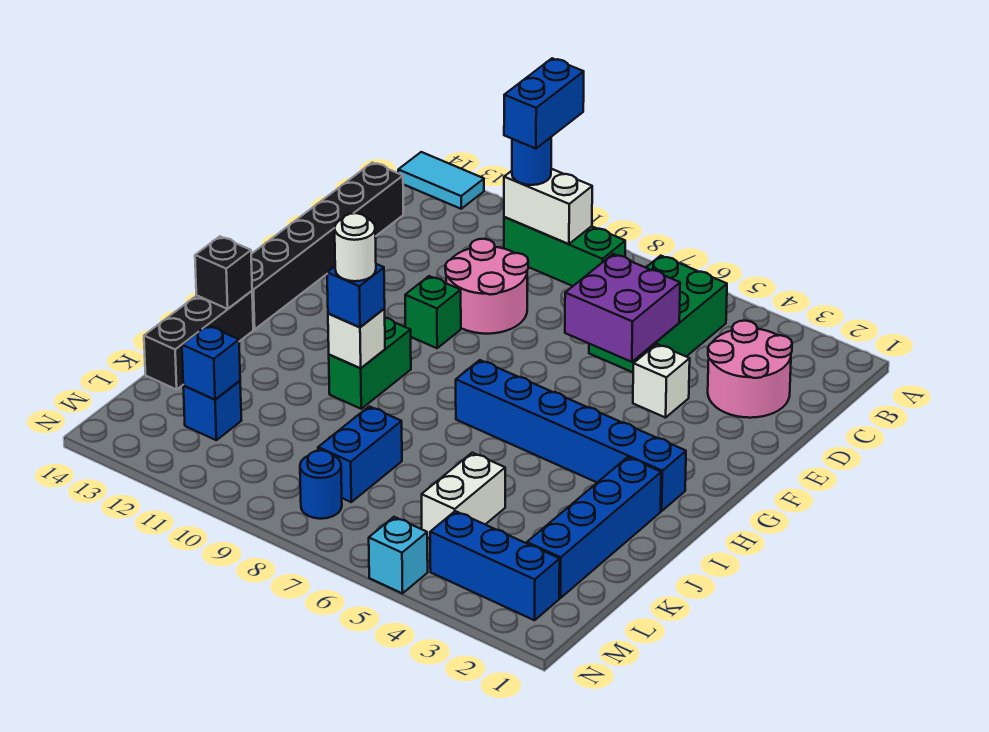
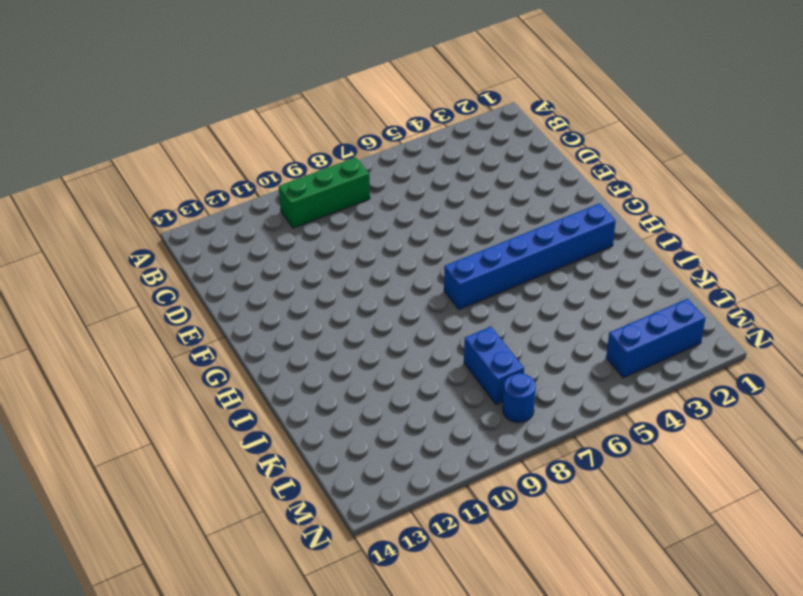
none -> cyan tile A13:A14 level 1
none -> green brick B5:D6 level 1
none -> pink round brick C2:D3 level 1

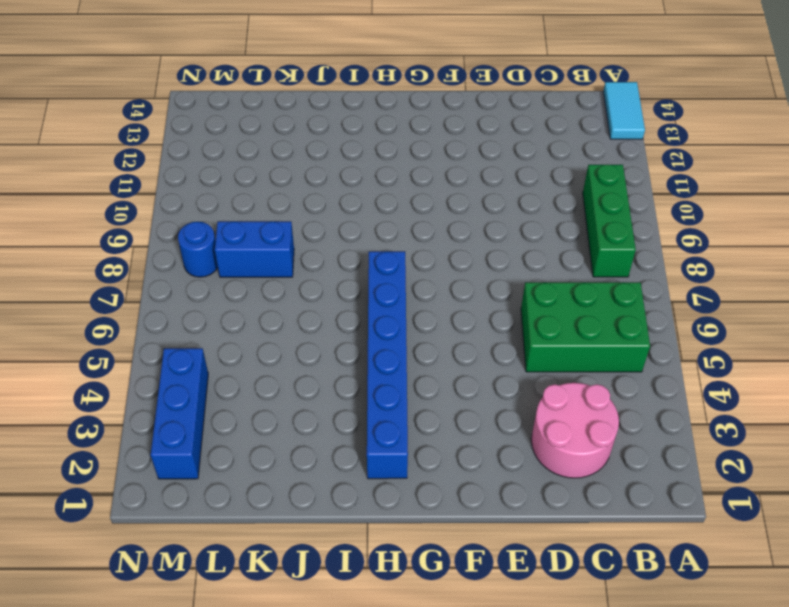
none -> black brick C14:H14 level 1
none -> pink round brick D9:E10 level 1
none -> white brick E4 level 1

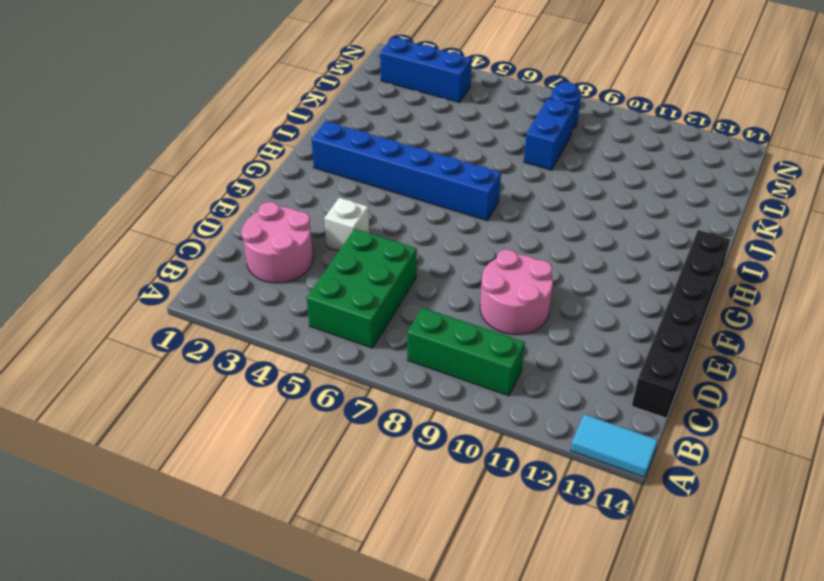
none -> green brick F10 level 1
none -> green brick H10:I10 level 1
none -> blue brick I2:L2 level 1

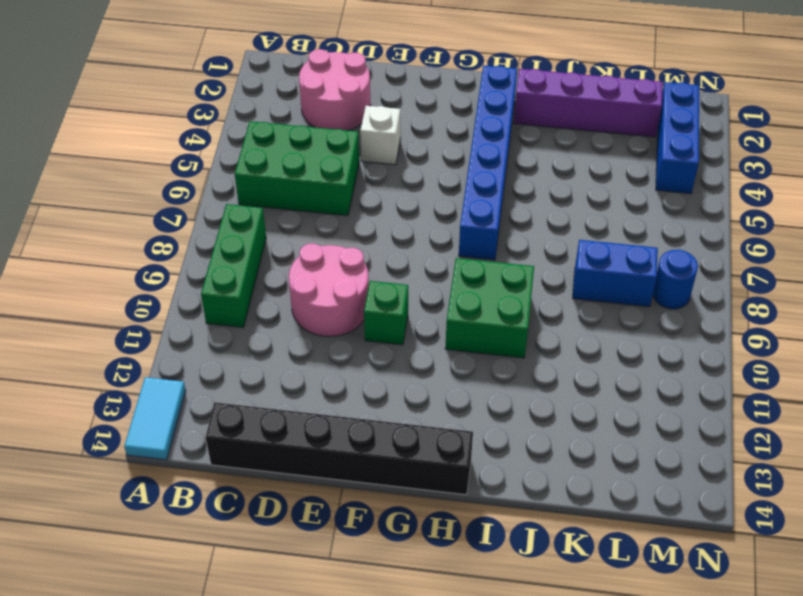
green brick H9:I10 level 1 -> green brick H10:I10 level 1
purple brick I2:L2 level 1 -> blue brick I2:L2 level 1
none -> black brick I14:K14 level 1
none -> white brick K5:L5 level 1
none -> blue brick L12 level 1

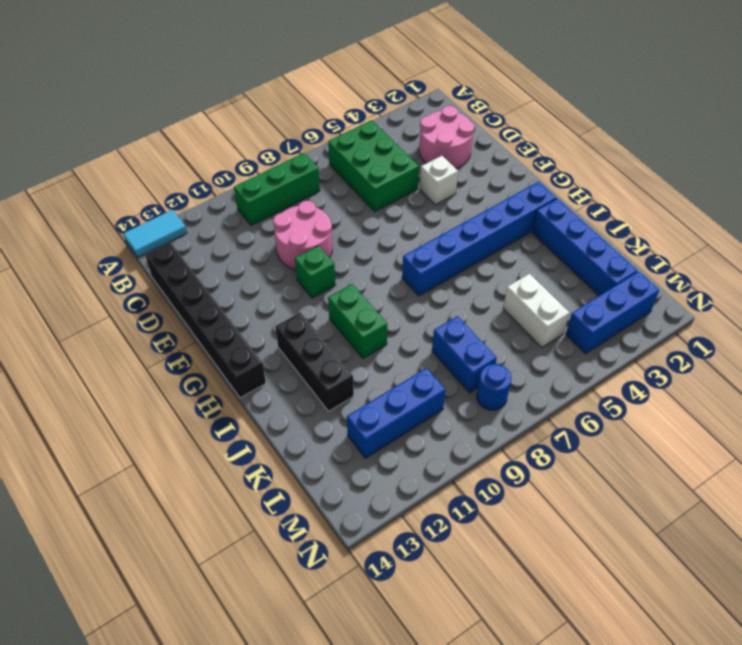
black brick H12:J12 level 1 -> black brick I14:K14 level 1
blue brick L10:L12 level 1 -> blue brick L12 level 1
none -> cyan brick N5 level 1
none -> white brick B9:B10 level 2
none -> purple brick D5:E6 level 2

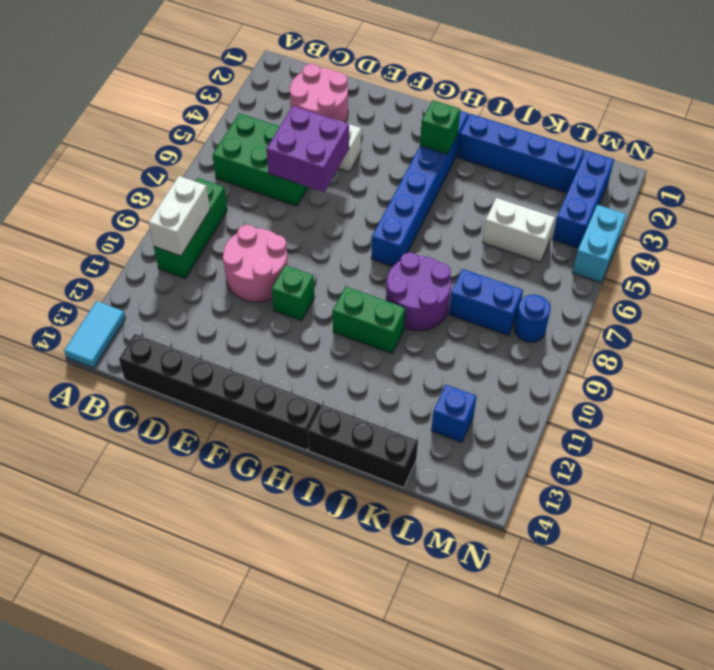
green brick H3 level 2 -> none
purple round brick I8:J9 level 1 -> none
cyan brick N4:N5 level 1 -> cyan brick N5 level 1
none -> white brick I10 level 2
none -> black brick I14 level 2
none -> blue brick L12 level 2

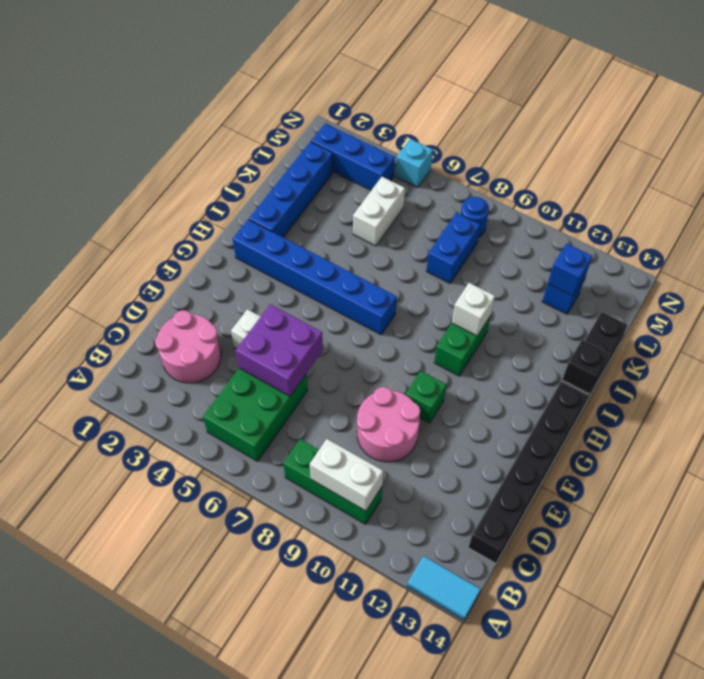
none -> blue round brick B10 level 3
none -> blue brick I10 level 3
none -> blue brick A10:B10 level 4

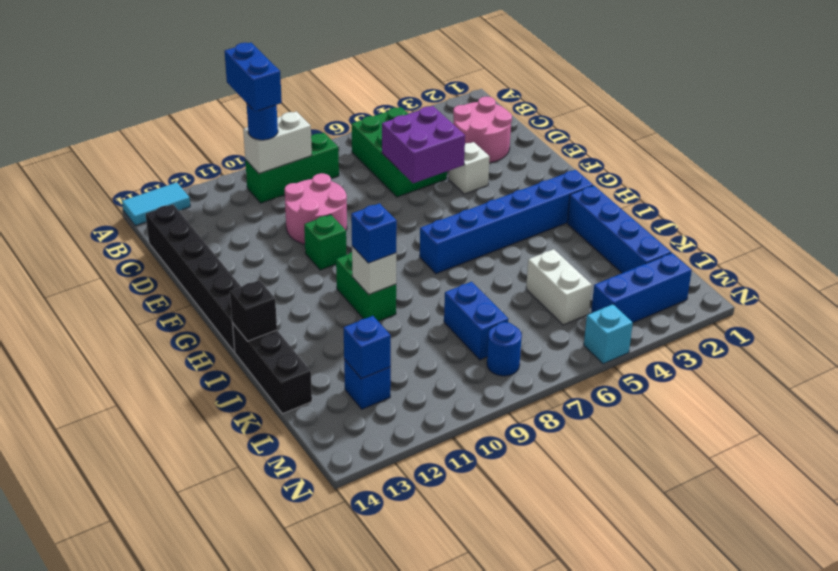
none -> white round brick I10 level 4

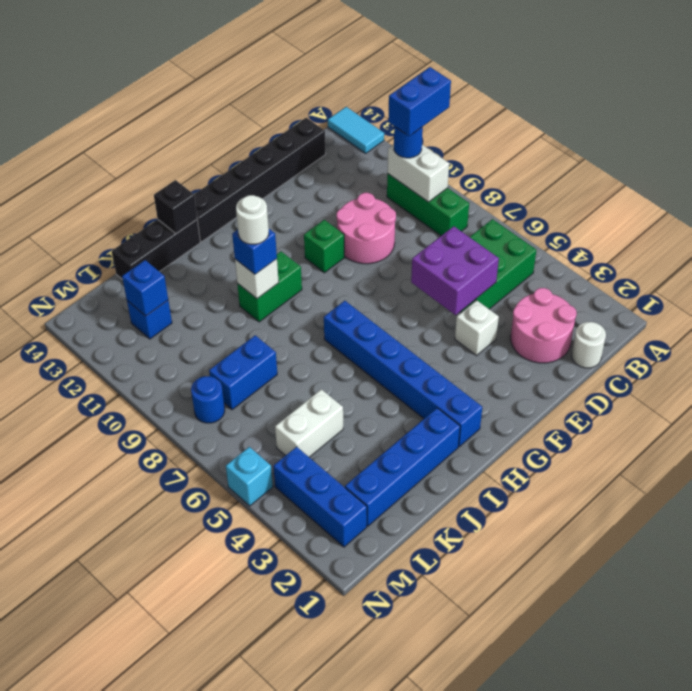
white round brick C1 level 1 -> none

